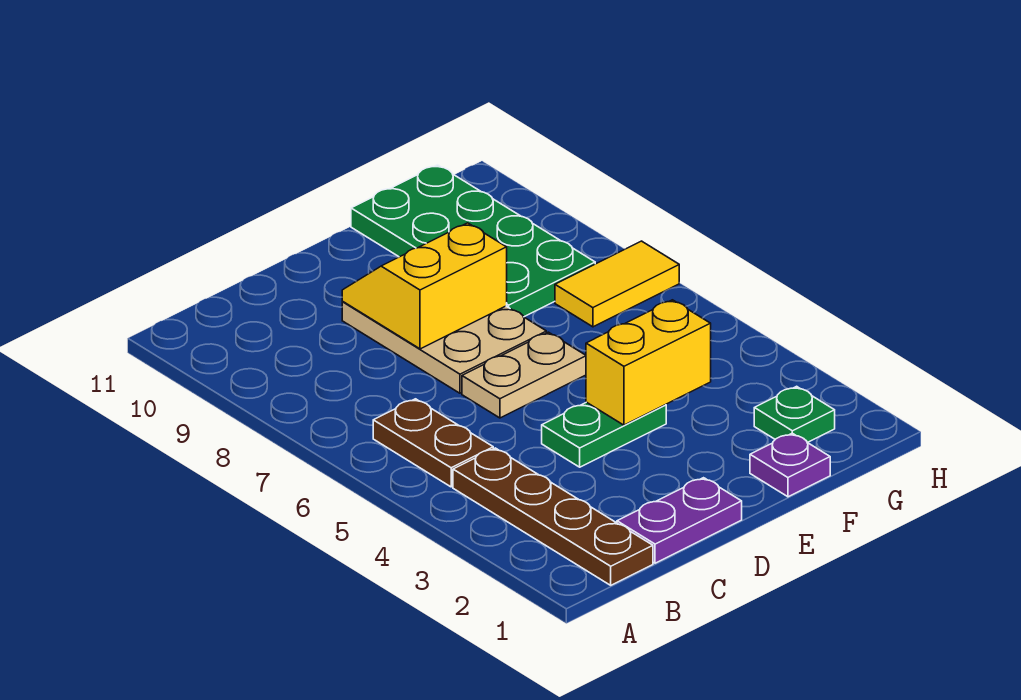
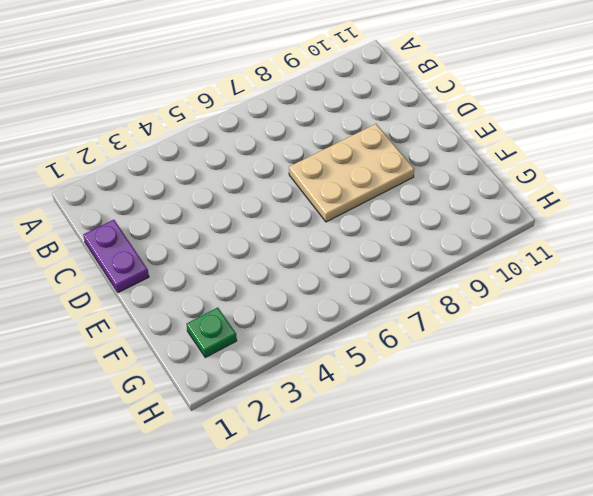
none -> brown plate B1:B4 level 1
none -> brown plate B5:B6 level 1
none -> green plate D4:E4 level 1

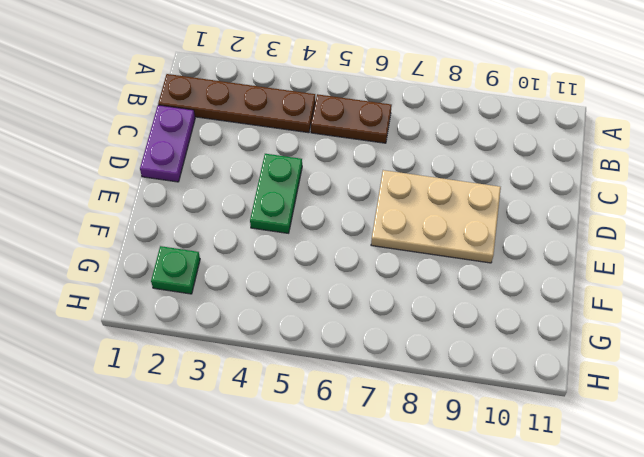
none -> tan plate D6:E6 level 1
none -> purple plate F1 level 1
none -> green plate F8:G11 level 1

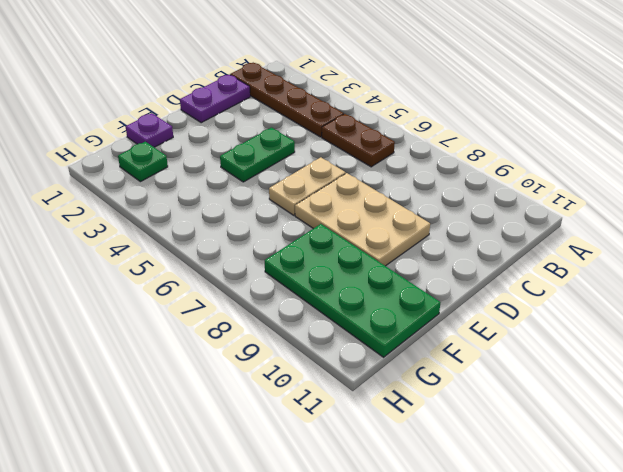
none -> yellow tile G7:H7 level 1
none -> yellow slope D8:E9 level 2 top 8
none -> yellow brick E4:F4 level 2

